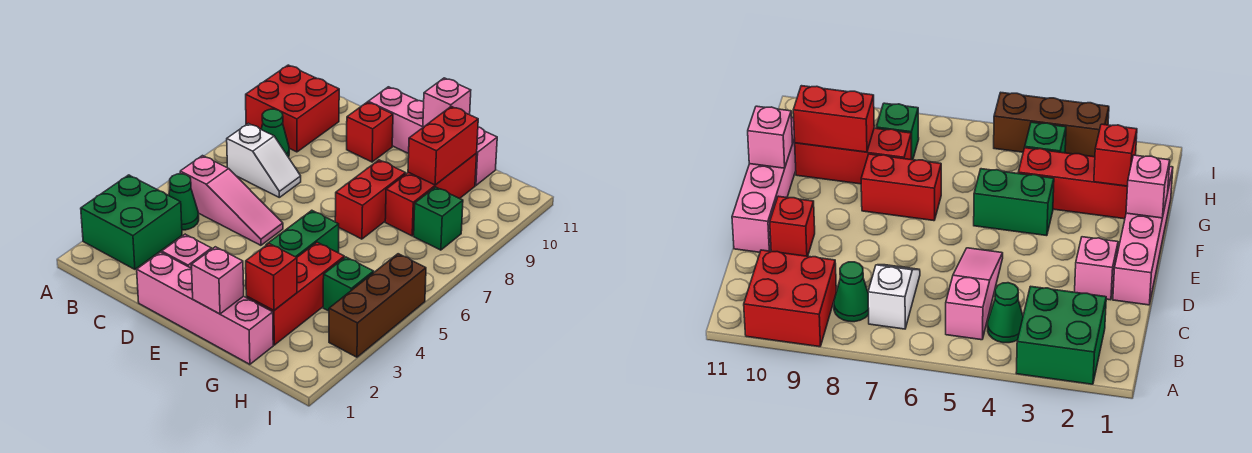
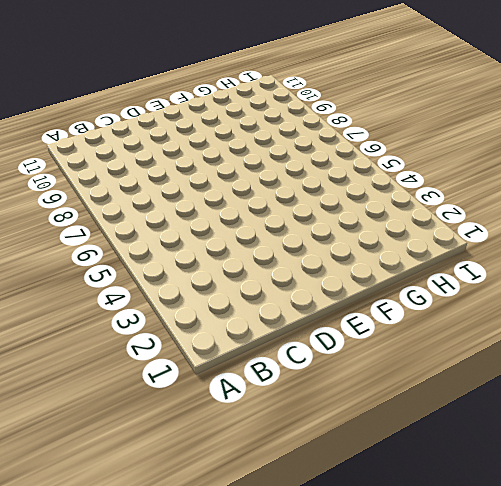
none -> green brick A2:B3 level 1
none -> red brick A9:B10 level 1
none -> green cone B4 level 1

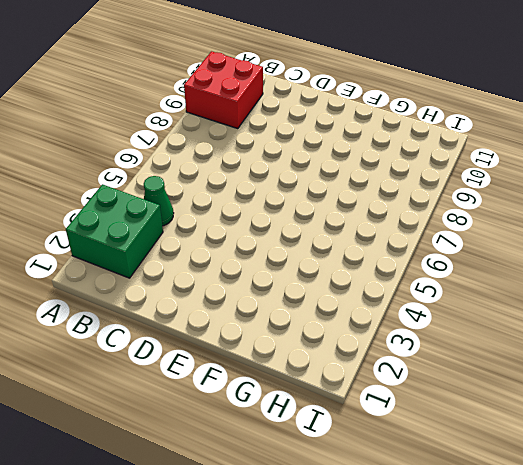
none -> pink slope B5:D5 level 1 top B
none -> white slope B7:C7 level 1 top B
none -> green cone B8 level 1

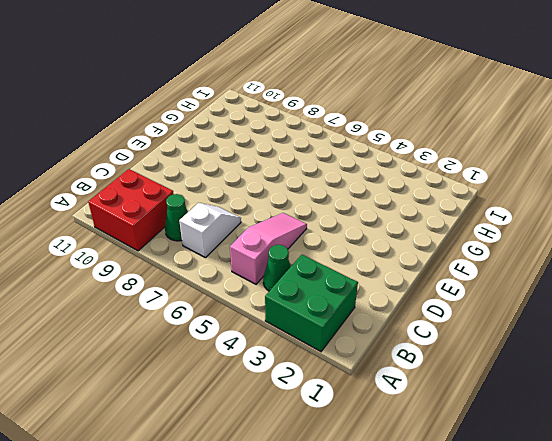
none -> pink brick D1:G1 level 1
none -> pink brick D2 level 1
none -> red brick D10 level 1

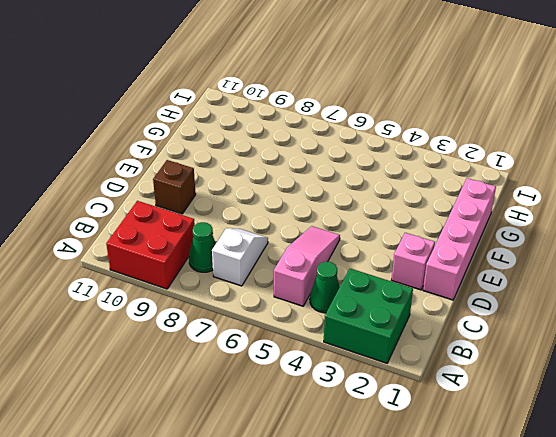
brown brick D10 level 1 -> red brick D10 level 1
none -> pink brick D11:G11 level 1
none -> green brick F4:F5 level 1
none -> red brick F7:F8 level 1

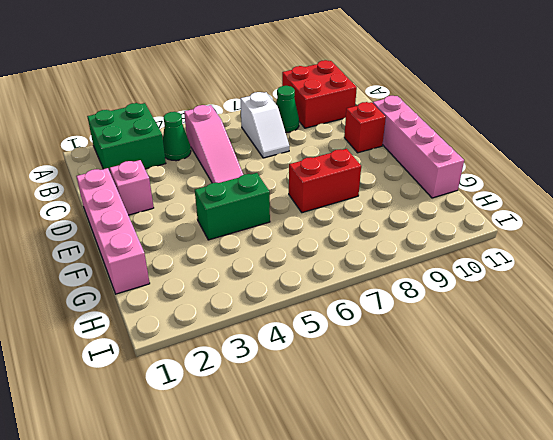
none -> red brick G2:G4 level 1
none -> red brick G8:G10 level 1
none -> green brick H4 level 1

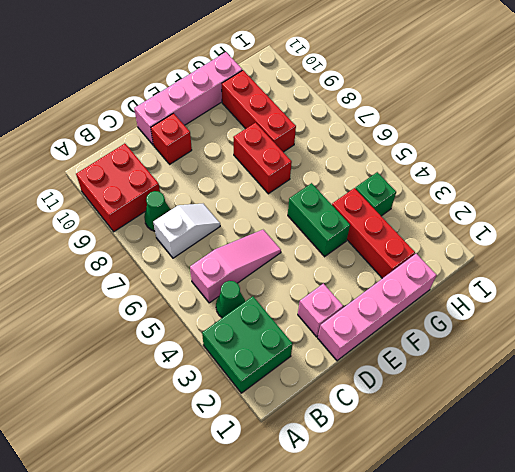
none -> green brick H8 level 1
none -> brown brick I3:I5 level 1
none -> pink brick F1 level 2

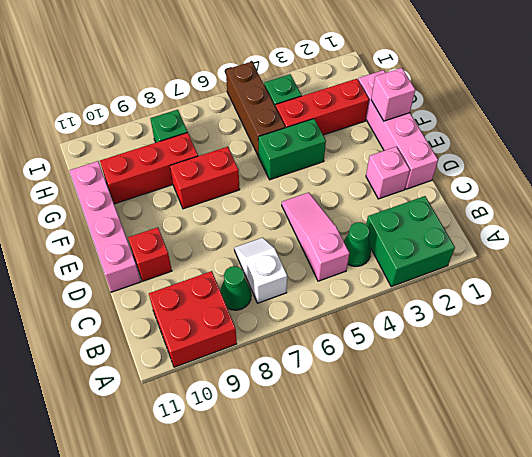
brown brick G5:I5 level 1 -> brown brick I3:I5 level 1
none -> pink brick F11 level 2
none -> red brick G2 level 2
none -> red brick G9:G10 level 2

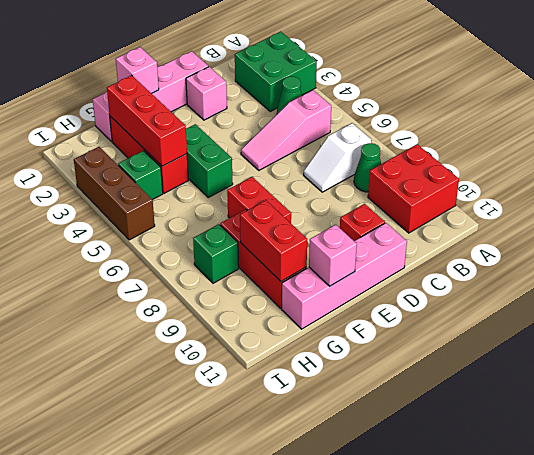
red brick G2:G4 level 2 -> red brick G2 level 2

